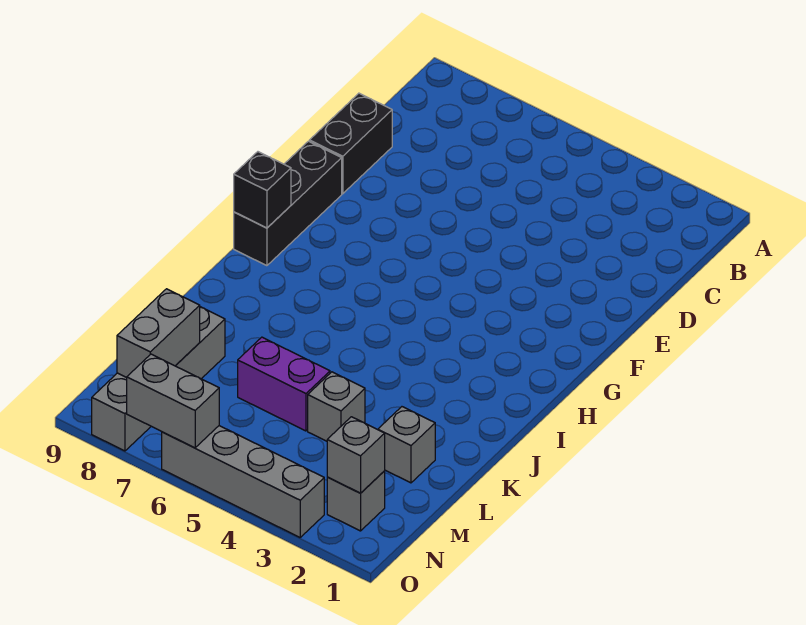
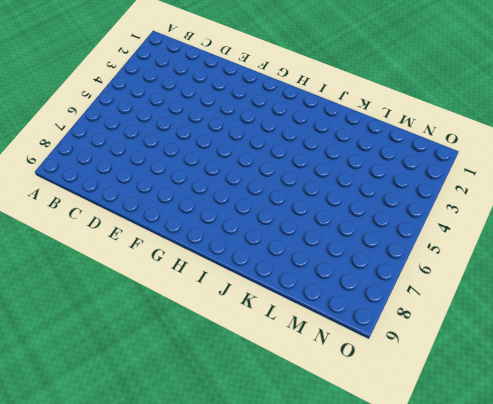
none -> black brick D9:E9 level 1
none -> black brick F9:H9 level 1
none -> grey brick L2 level 1

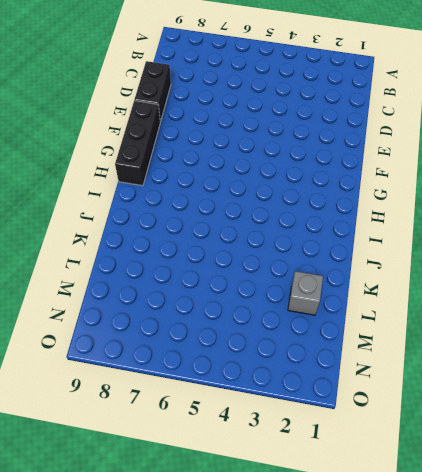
none -> grey brick L4 level 1
none -> purple brick L5:L6 level 1
none -> grey brick L8:O8 level 1

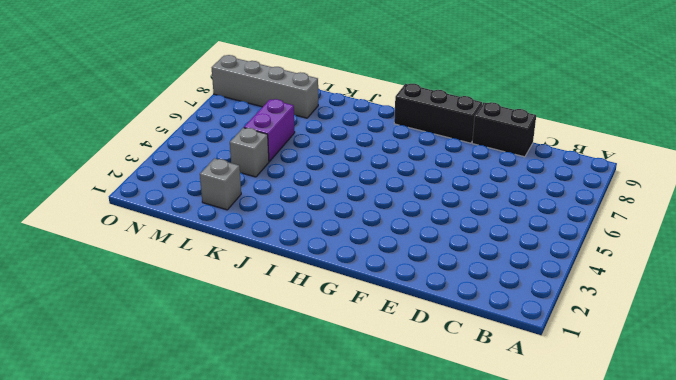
none -> grey brick N2 level 1
none -> grey brick O3:O6 level 1
none -> black brick H9 level 2

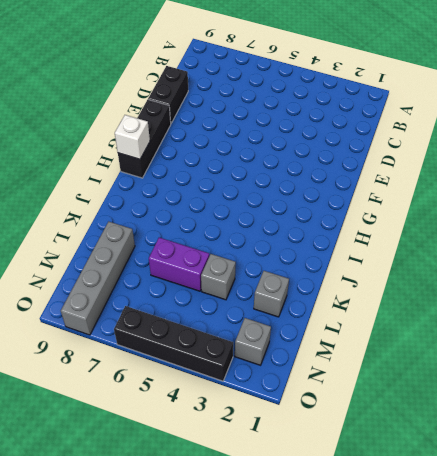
white brick H9 level 2 -> black brick H9 level 2
black brick O3:O6 level 1 -> grey brick O3:O6 level 1
none -> grey brick M8:N8 level 2
none -> grey brick N2 level 2
none -> grey brick O6:O7 level 2

